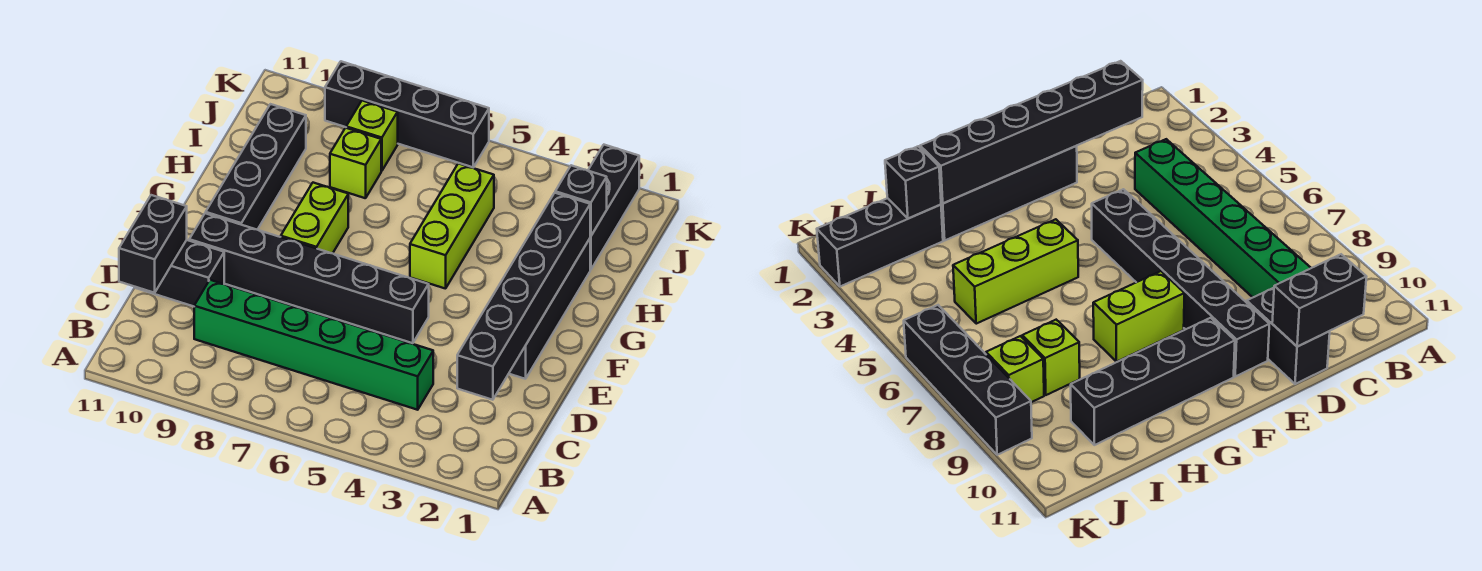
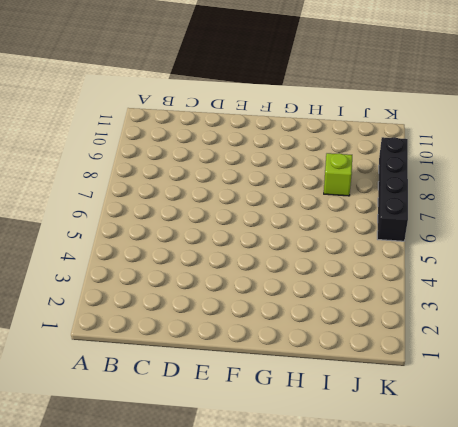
none -> green brick C4:C9 level 1
none -> black brick D10:D11 level 1
none -> black brick E2:H2 level 1

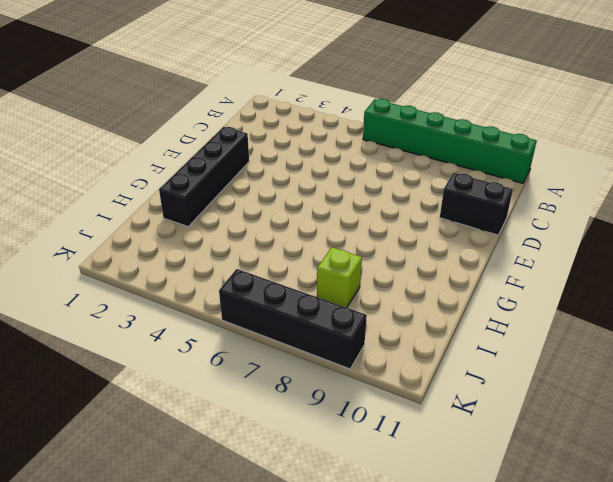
green brick A6:A11 level 1 -> green brick C4:C9 level 1
none -> black brick E5:E10 level 1
none -> lime brick F8:G8 level 1
none -> black brick F10:I10 level 1

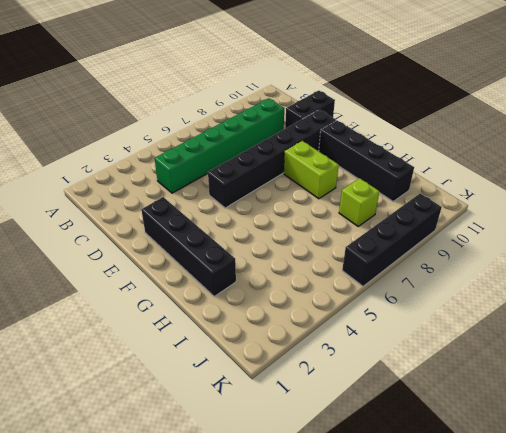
none -> lime brick G5:I5 level 1
none -> black brick I2:K2 level 1
none -> lime brick J8 level 1

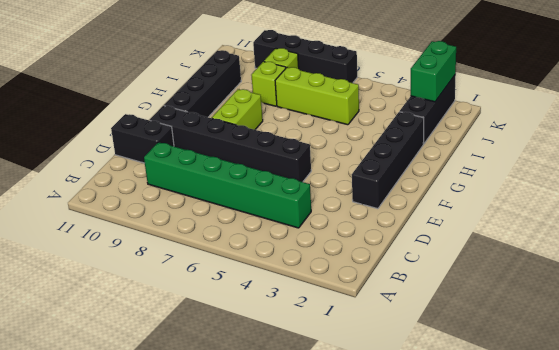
lime brick I5:I7 level 1 -> lime brick G5:I5 level 1
green brick J2:K2 level 2 -> none
none -> black brick C2:H2 level 2
none -> black brick C11:D11 level 2
none -> black brick I2 level 2

